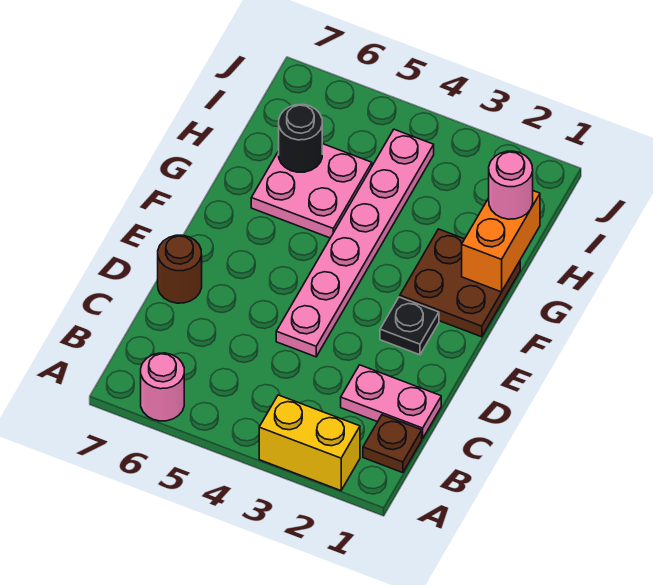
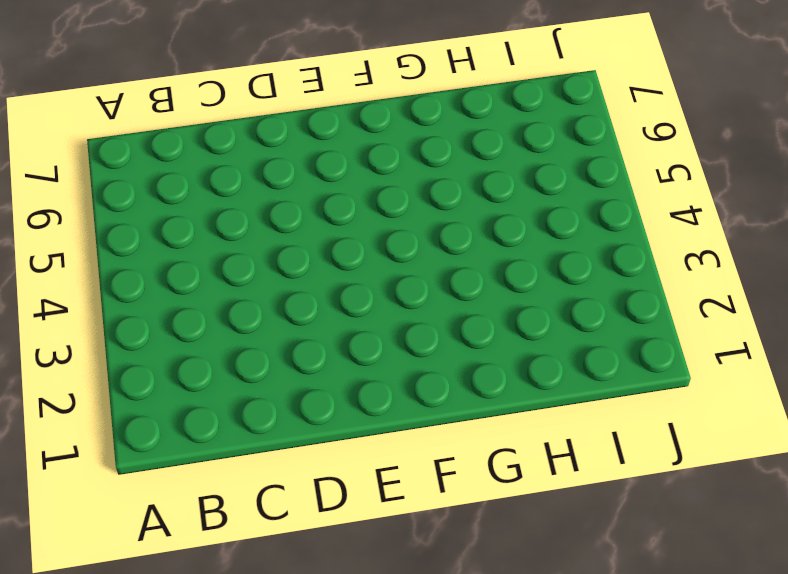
none -> yellow brick A2:A3 level 1
none -> pink round brick A6 level 1
none -> brown plate B1 level 1

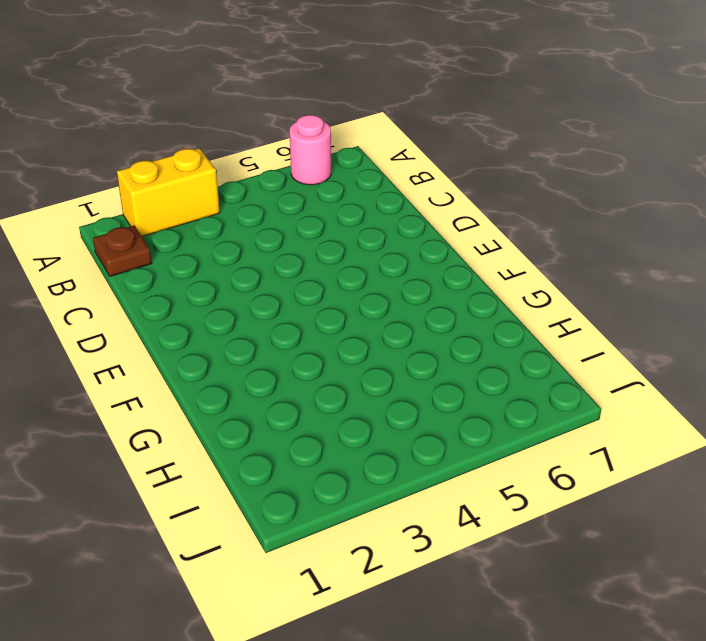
none -> pink plate C1:C2 level 1
none -> pink plate D4:I4 level 1
none -> brown round brick D7 level 1

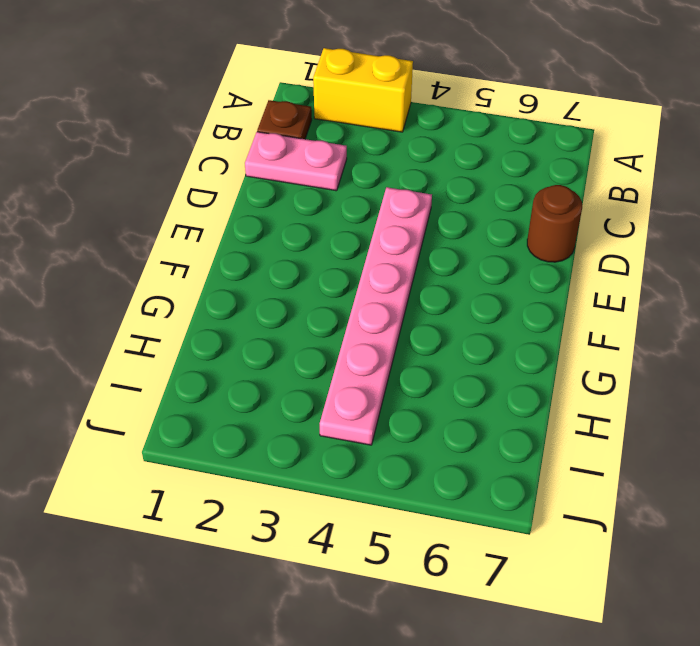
none -> pink round brick A6 level 1
none -> black plate E2 level 1
none -> brown plate F1:G2 level 1

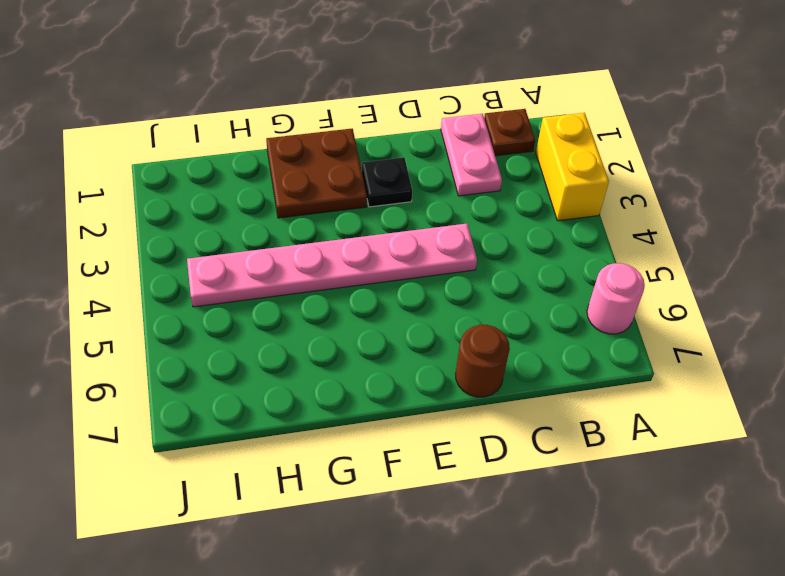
none -> pink plate G5:H6 level 1
none -> orange brick G1:H1 level 2
none -> black round brick H6 level 2

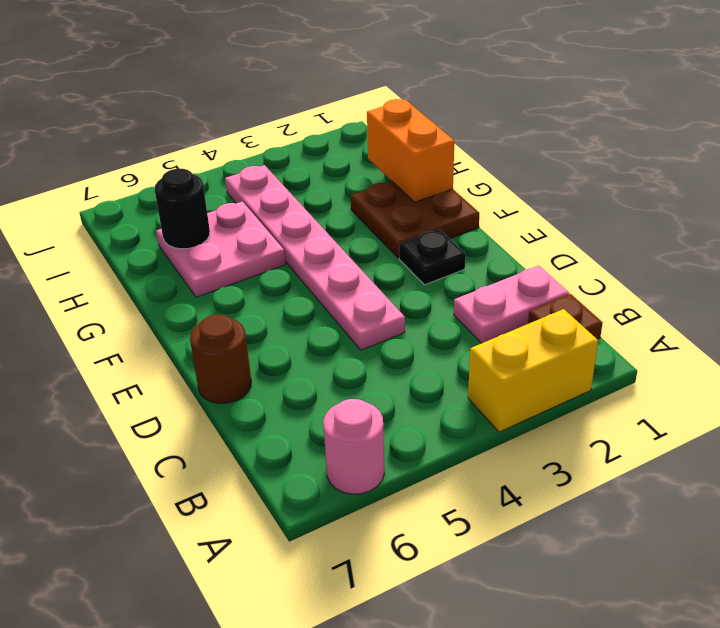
none -> pink round brick H1 level 3

